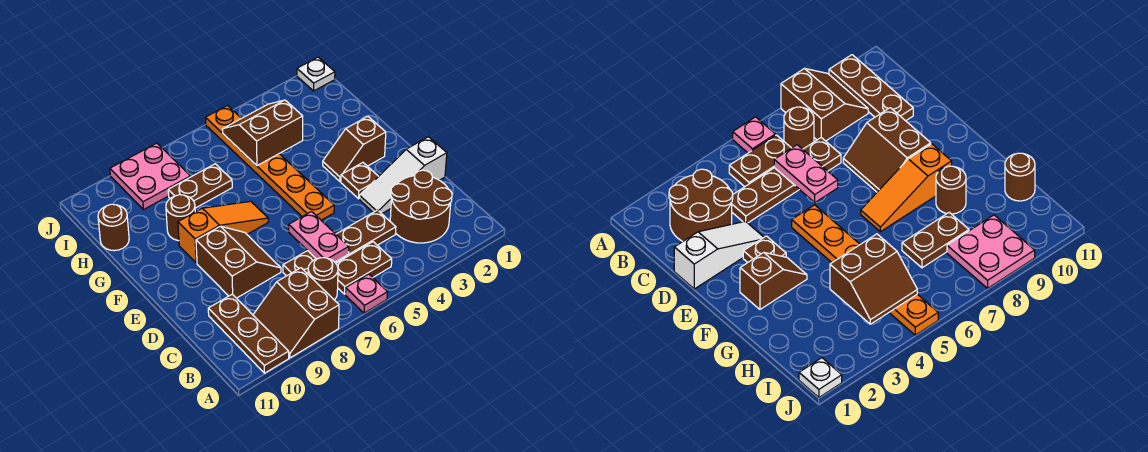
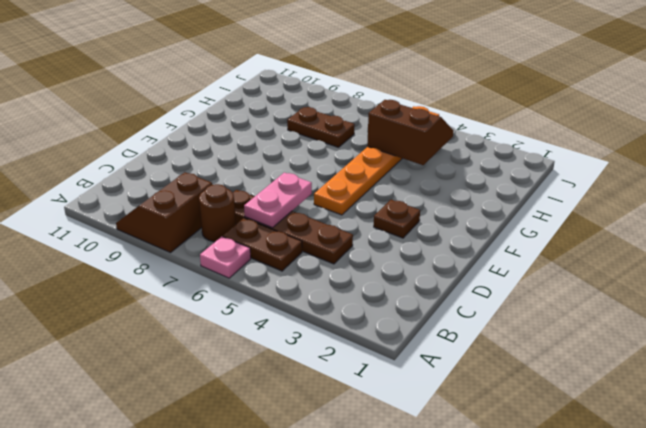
none -> brown plate A10:C10 level 1
none -> brown round brick B2:C3 level 1
none -> white slope D1:D3 level 1 top 1

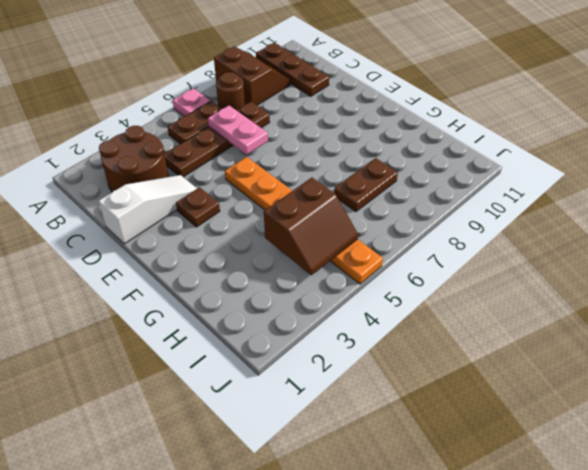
none -> brown slope D8:E9 level 1 top 9
none -> brown slope F2:F3 level 1 top 2
none -> orange slope F7:F9 level 1 top 9

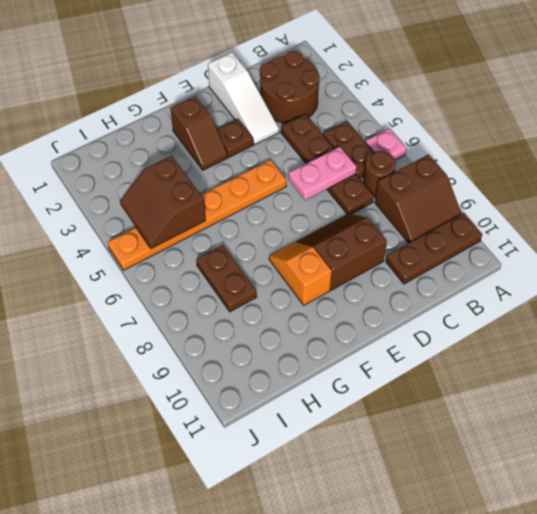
orange slope F8:F9 level 1 top 9 -> orange slope F7:F9 level 1 top 9
none -> brown round brick G9 level 1
none -> brown round brick H11 level 1
none -> pink plate I8:J9 level 1

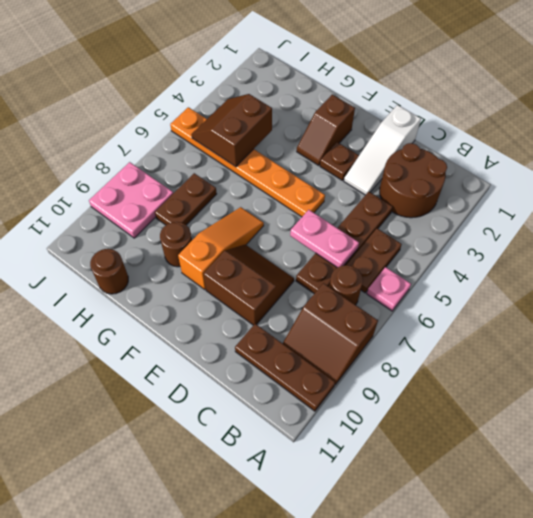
none -> white plate J1 level 1

